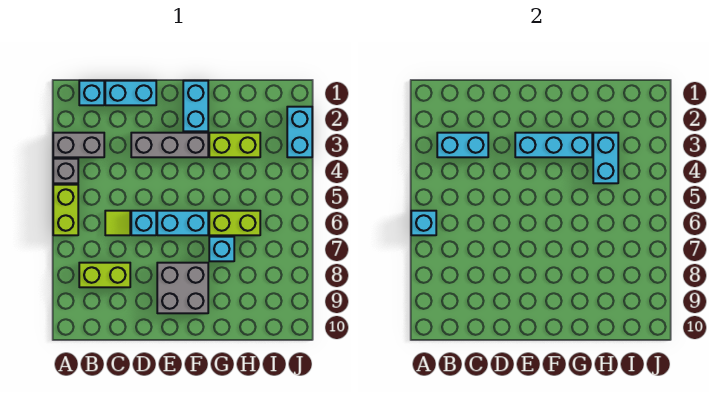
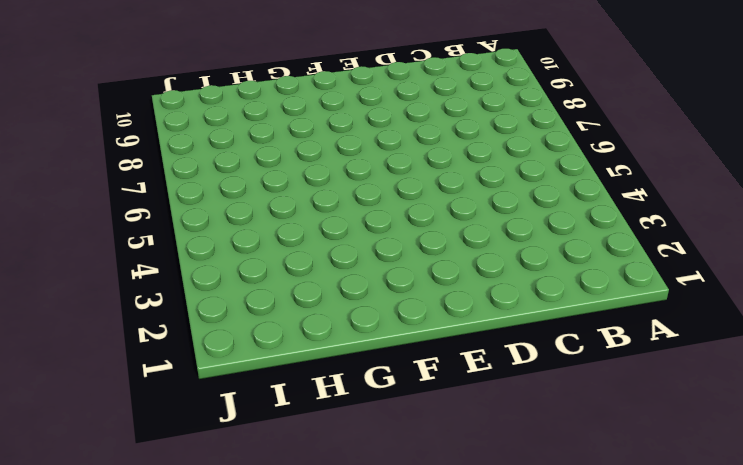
none -> grey brick A3:B3 level 1
none -> grey brick A4 level 1
none -> lime brick A5:A6 level 1

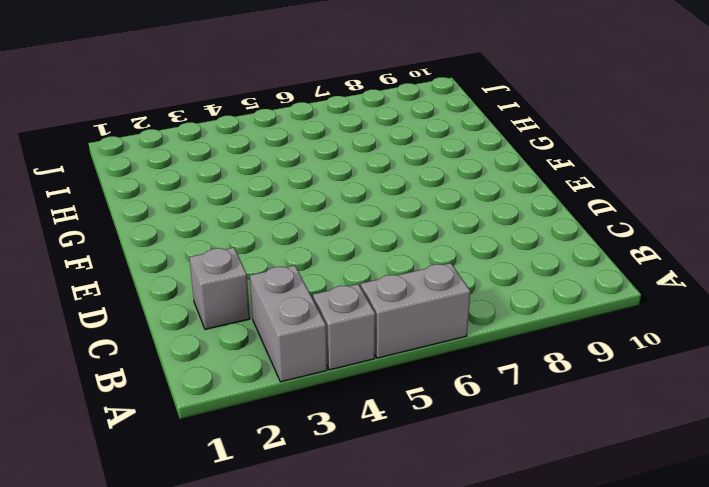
grey brick A5:A6 level 1 -> lime brick A5:A6 level 1
grey brick C2 level 1 -> none
none -> cyan brick B1 level 1
none -> lime brick B8:C8 level 1
none -> cyan brick C1:D1 level 1

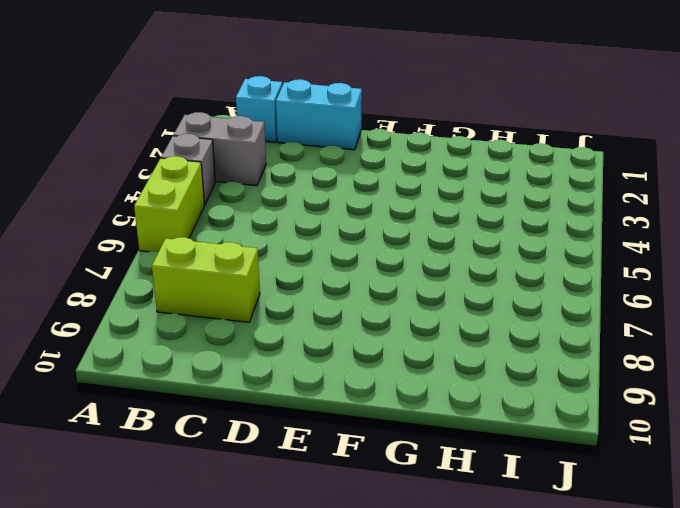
none -> lime tile C6 level 1
none -> grey brick D3:F3 level 1
none -> cyan brick D6 level 1

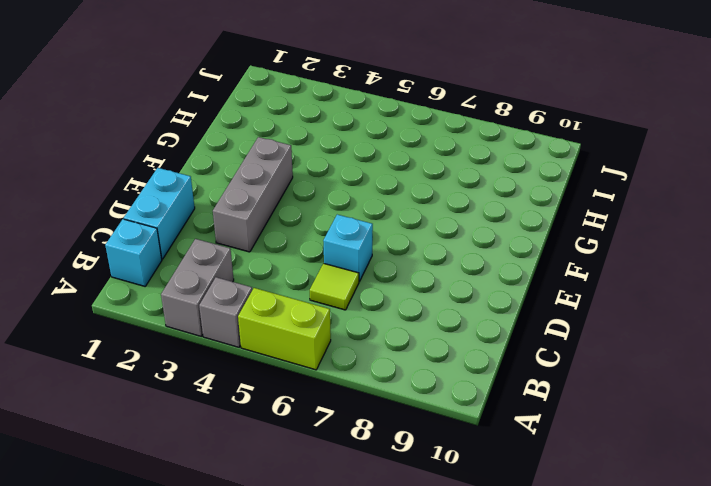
none -> lime brick B8:C8 level 1
none -> cyan brick E6:F6 level 1
none -> grey brick E8:F9 level 1

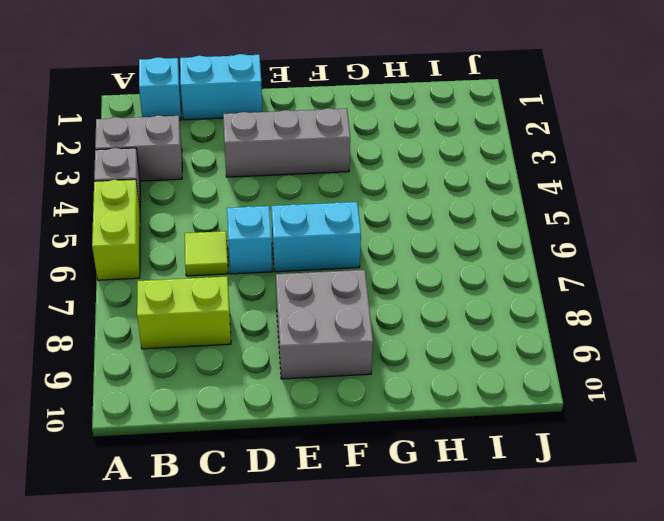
none -> cyan brick F1:F2 level 1
none -> lime brick G3:H3 level 1
none -> lime brick G6:H6 level 1

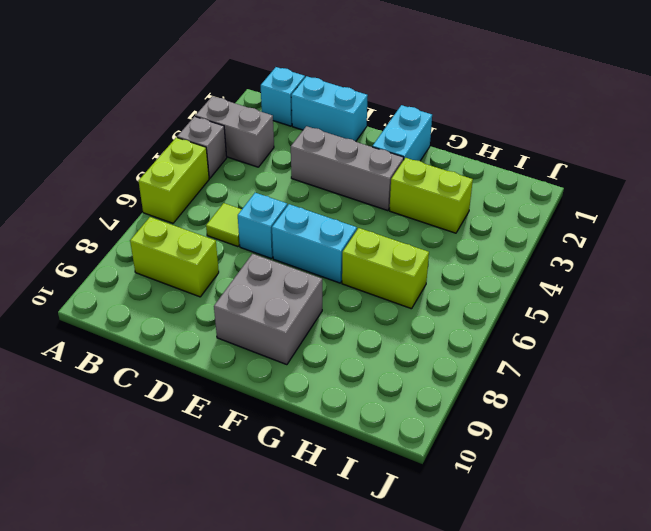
none -> cyan brick G7 level 1
none -> cyan brick J2:J3 level 1
none -> cyan brick A6 level 2

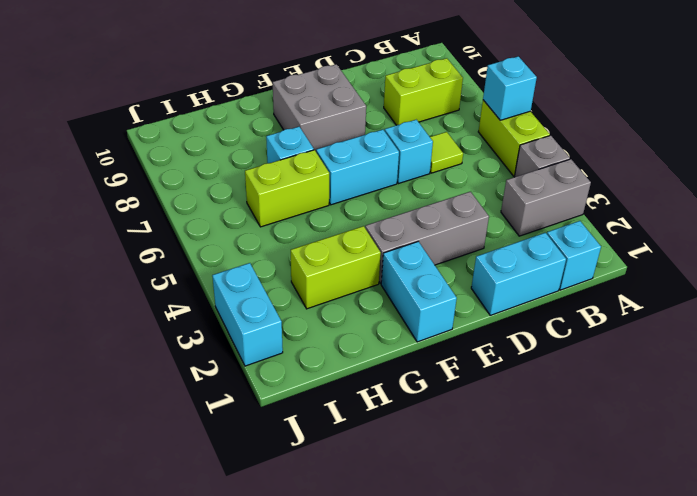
none -> cyan brick B3:C3 level 2
none -> cyan brick E3:G3 level 2
none -> cyan brick H3:H4 level 2

